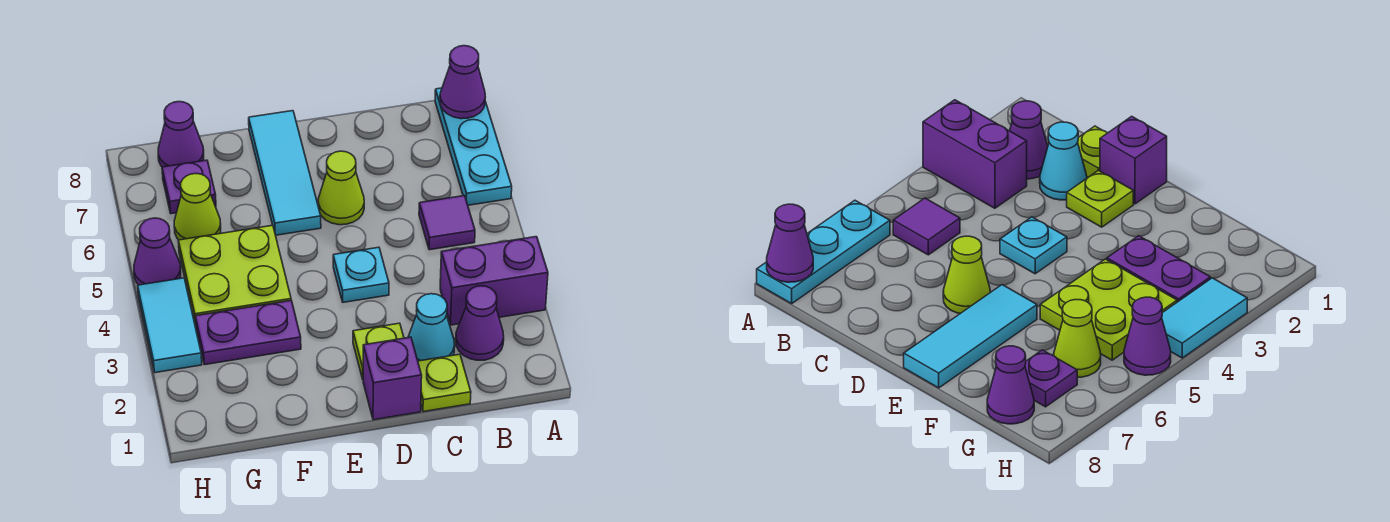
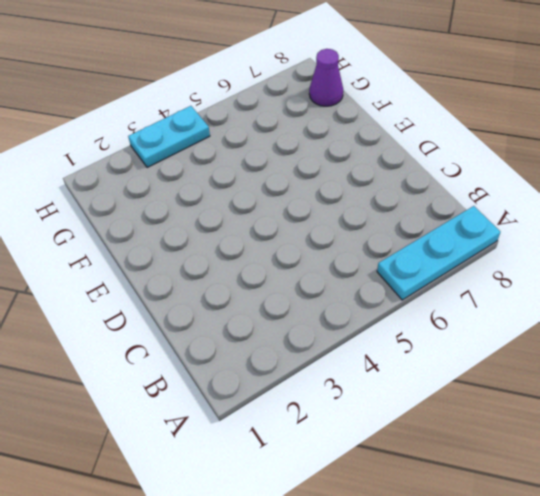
cyan plate H3:H4 level 1 -> cyan tile H3:H4 level 1
none -> purple brick A3:B3 level 1
none -> purple cone B2 level 1
none -> purple tile B5 level 1

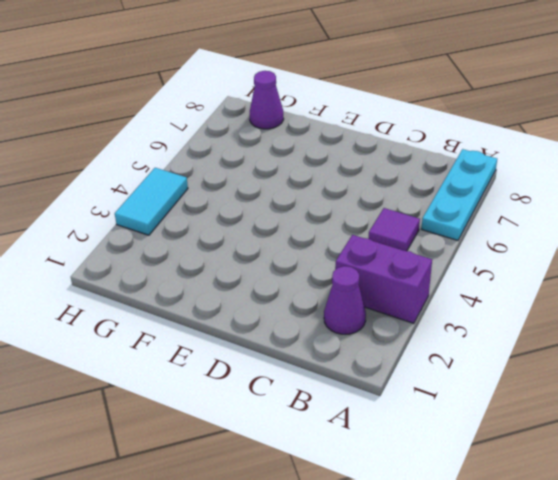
none -> lime plate C1 level 1
none -> cyan cone C2 level 1
none -> purple brick D1 level 1

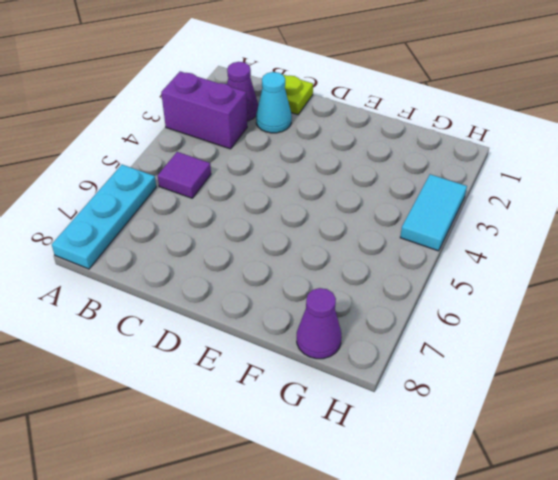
none -> purple brick D1 level 1
none -> lime plate D2 level 1
none -> cyan plate D4 level 1

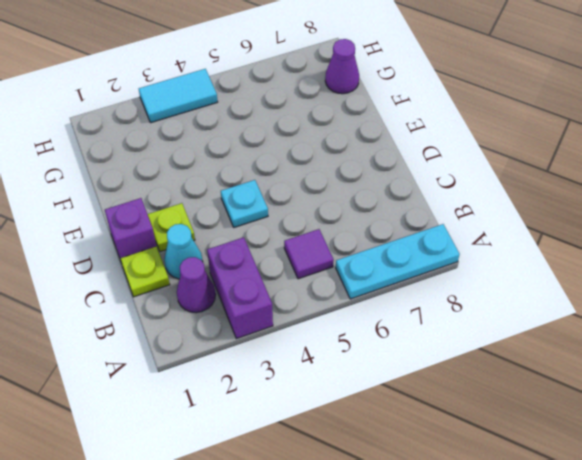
none -> lime cone D6 level 1
none -> cyan tile E6:E8 level 1
none -> purple plate F3:G3 level 1

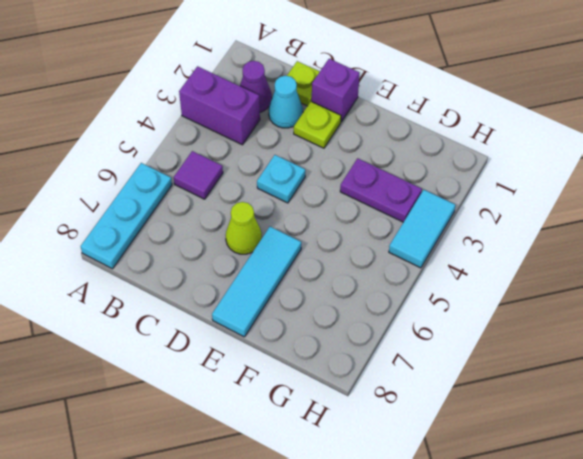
none -> lime plate F4:G5 level 1
none -> lime cone G6 level 1
none -> purple plate G7 level 1

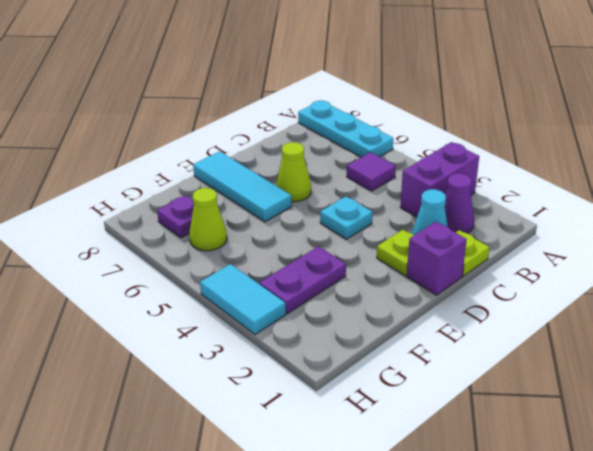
none -> lime plate F4:G5 level 1
none -> purple cone G8 level 1
none -> purple cone H5 level 1

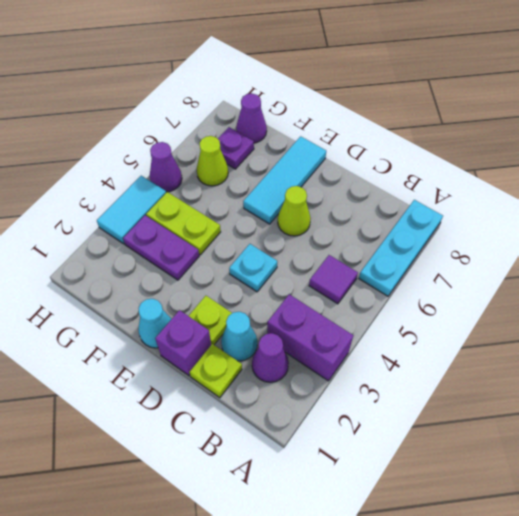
cyan cone E1 level 1 -> none
lime plate F4:G4 level 1 -> lime plate F4:G5 level 1
none -> purple cone A8 level 2

